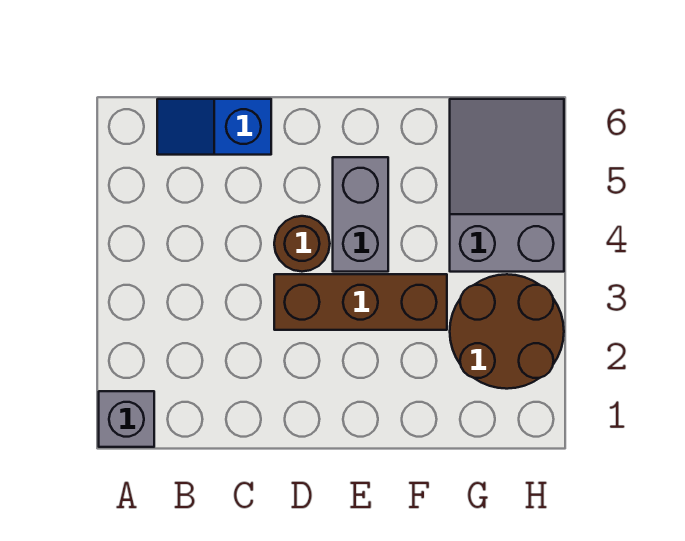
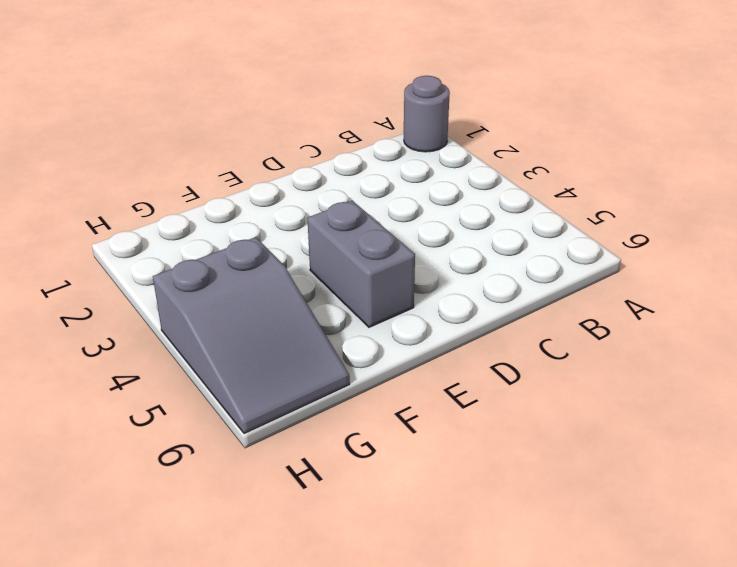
grey round brick A1 level 1 -> grey brick A1 level 1
none -> blue slope B6:C6 level 1 top C
none -> brown brick D3:F3 level 1

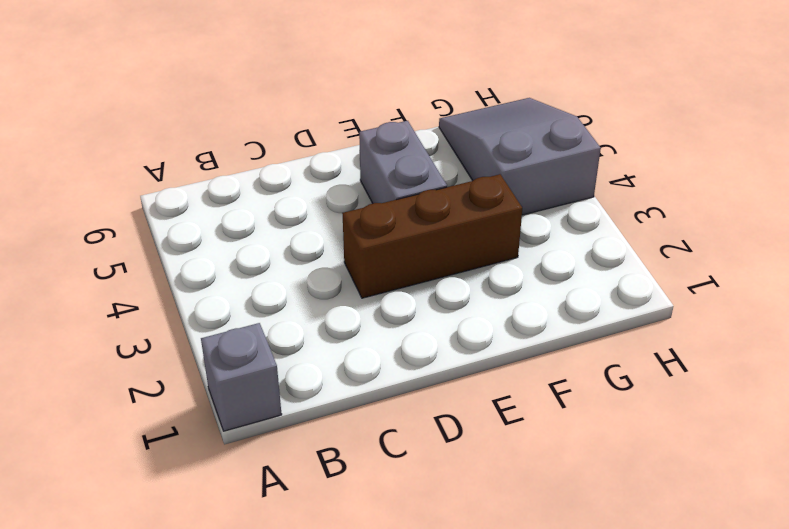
none -> blue slope B6:C6 level 1 top C
none -> brown round brick D4 level 1

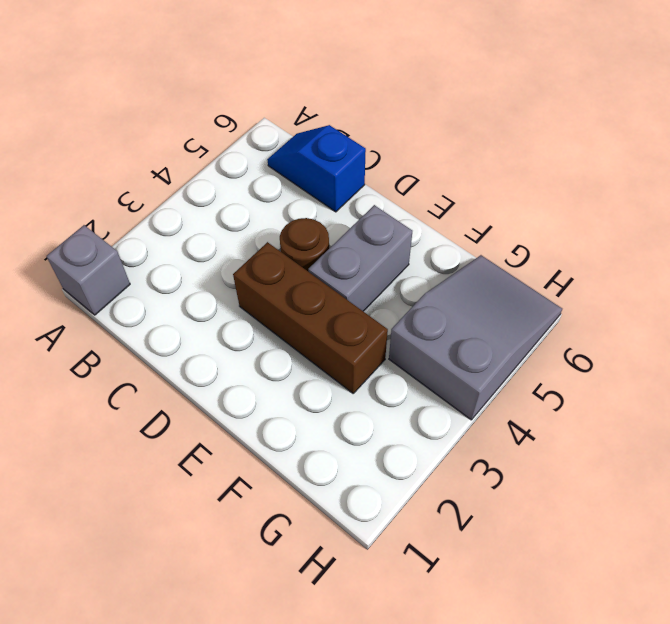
none -> brown round brick G2:H3 level 1

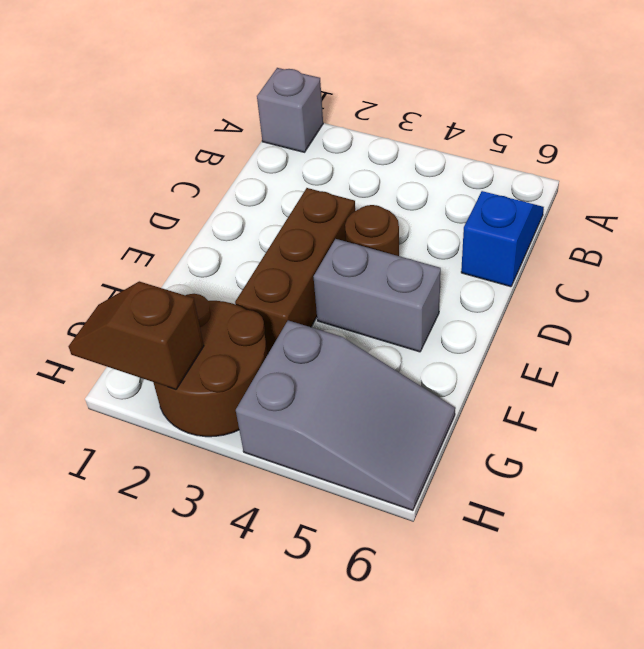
brown slope H1:H2 level 2 top 2 -> none

